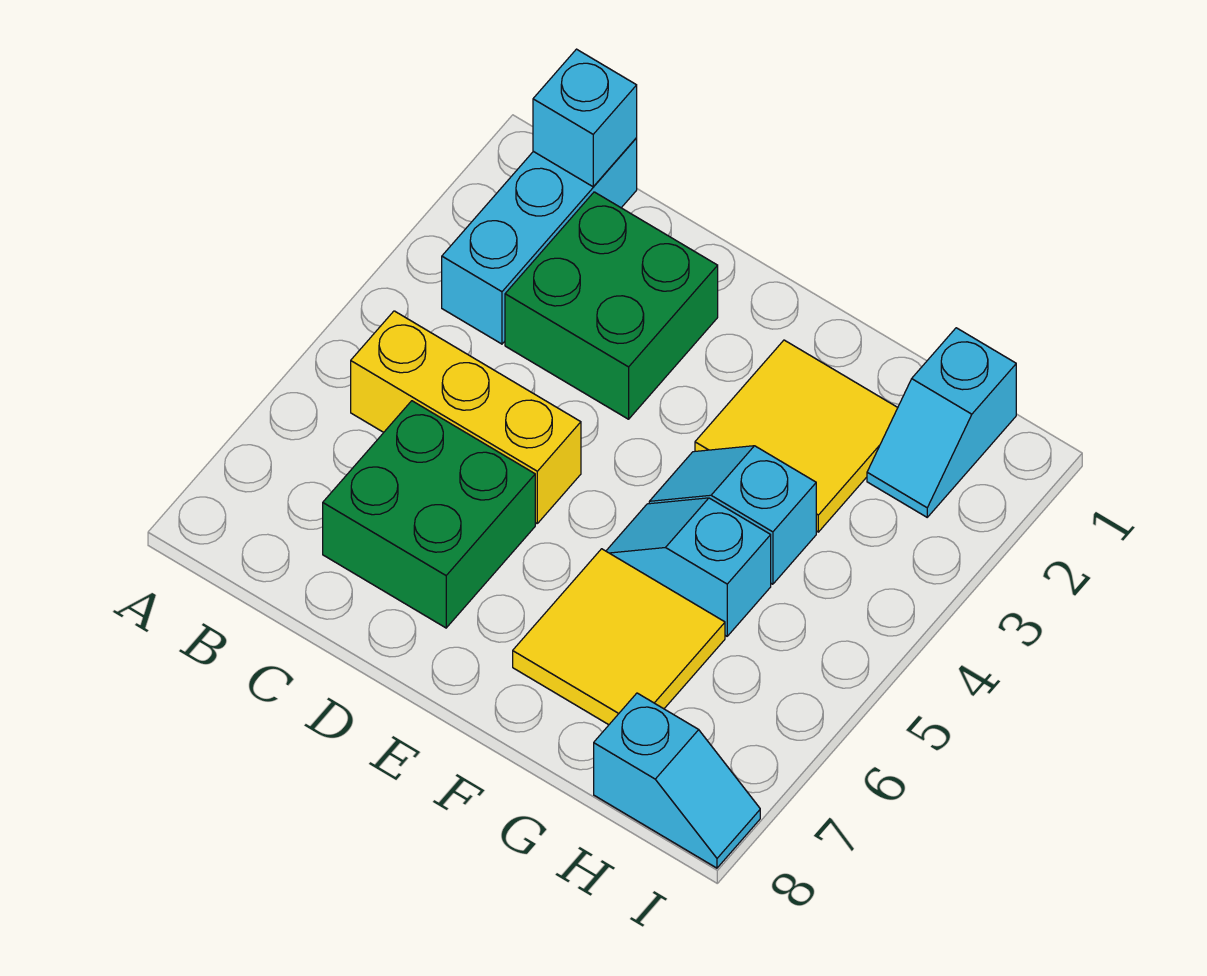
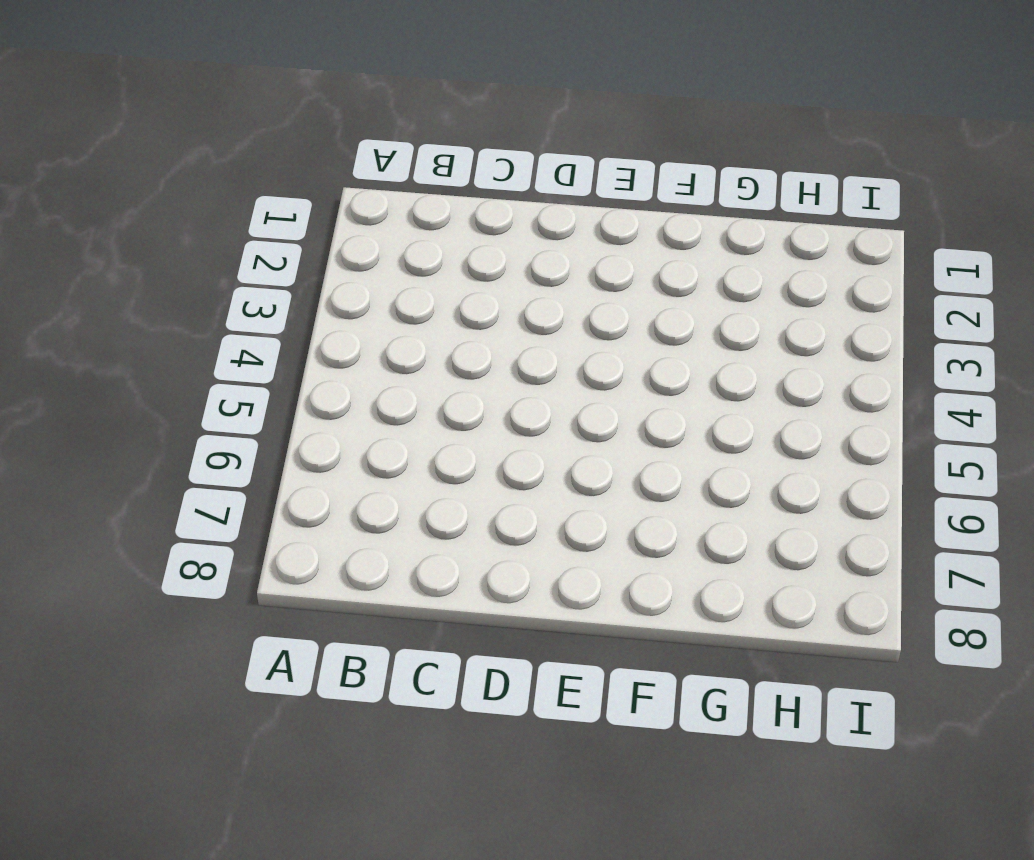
none -> cyan brick B1:B3 level 1
none -> yellow brick B5:D5 level 1

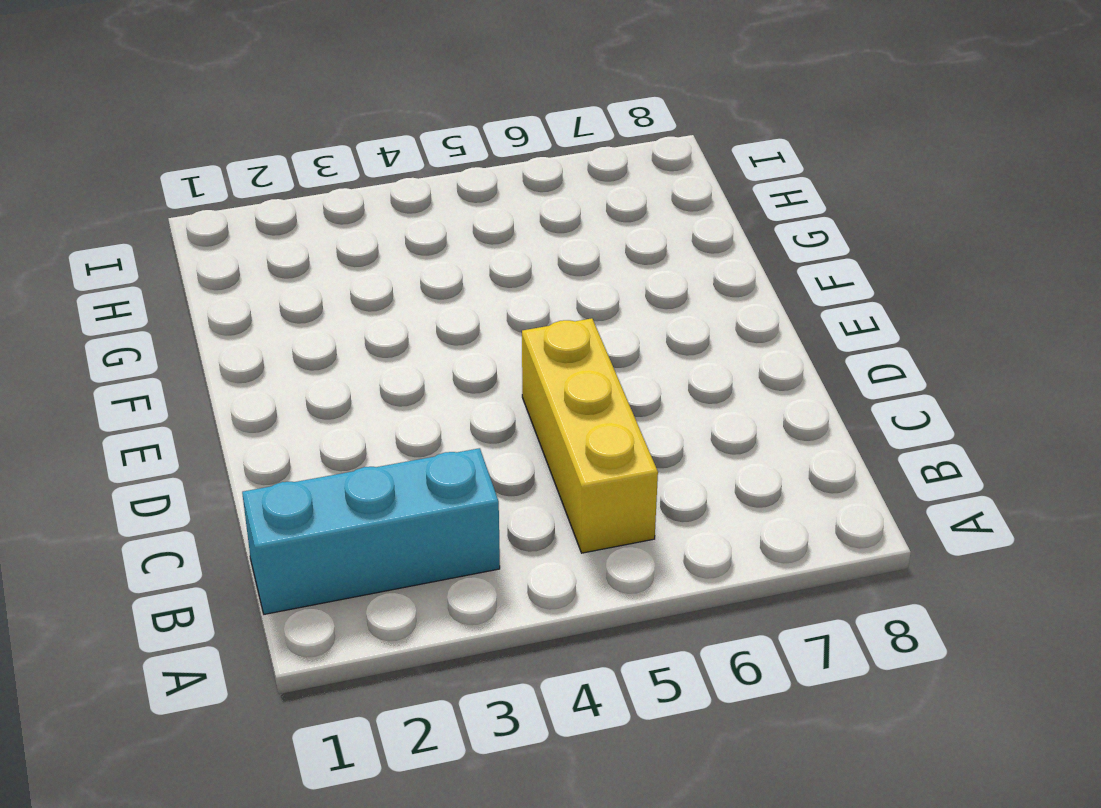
none -> green brick C2:D3 level 1
none -> green brick C6:D7 level 1

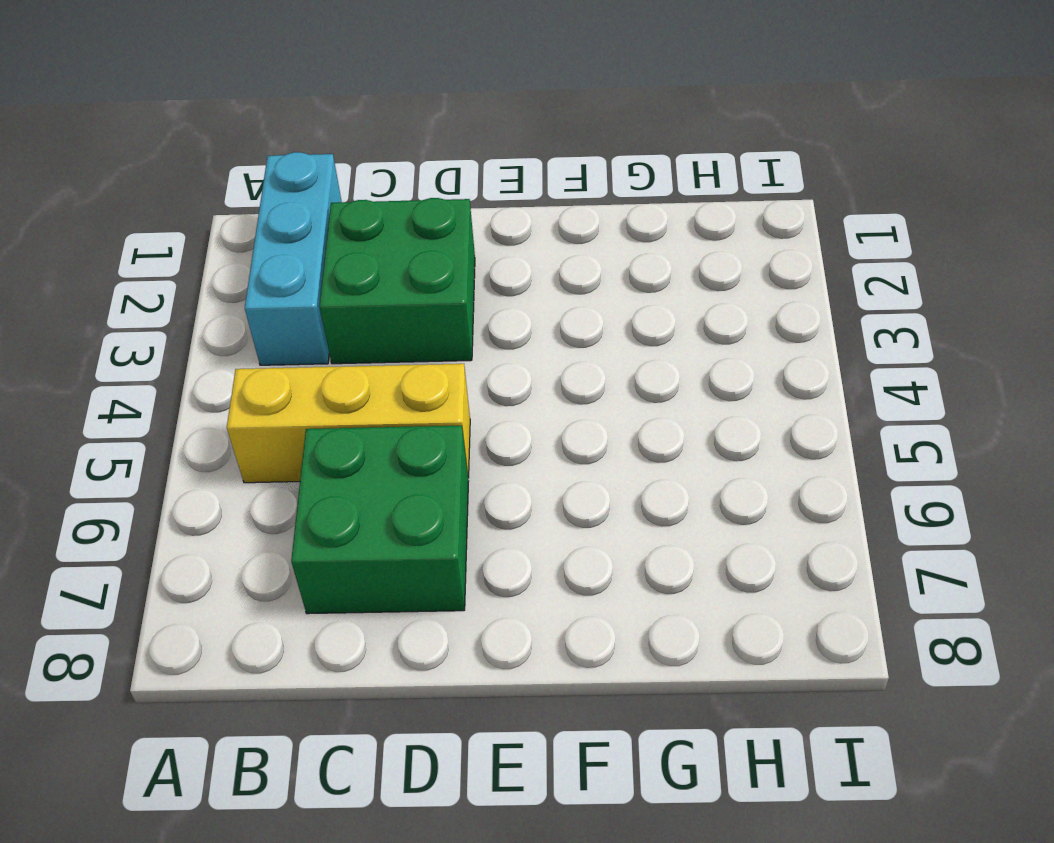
none -> yellow tile F2:G3 level 1
none -> cyan slope F4:G4 level 1 top G

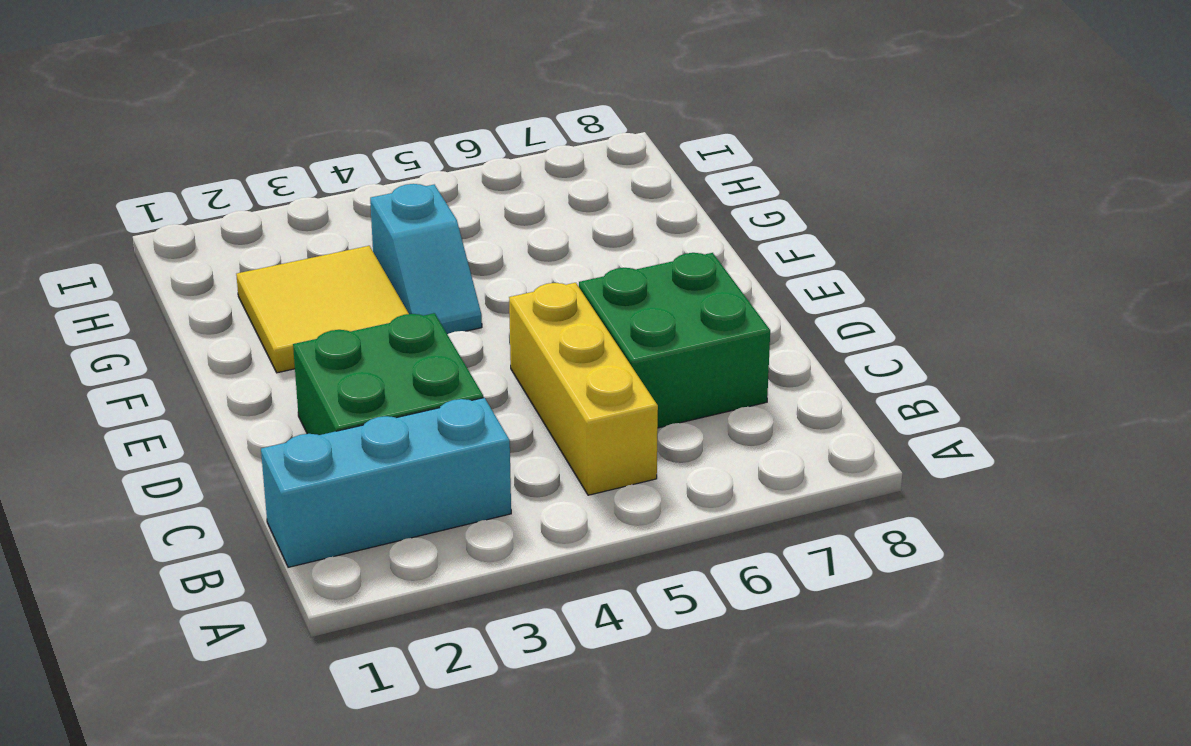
none -> cyan slope F5:G5 level 1 top G
none -> yellow tile F6:G7 level 1

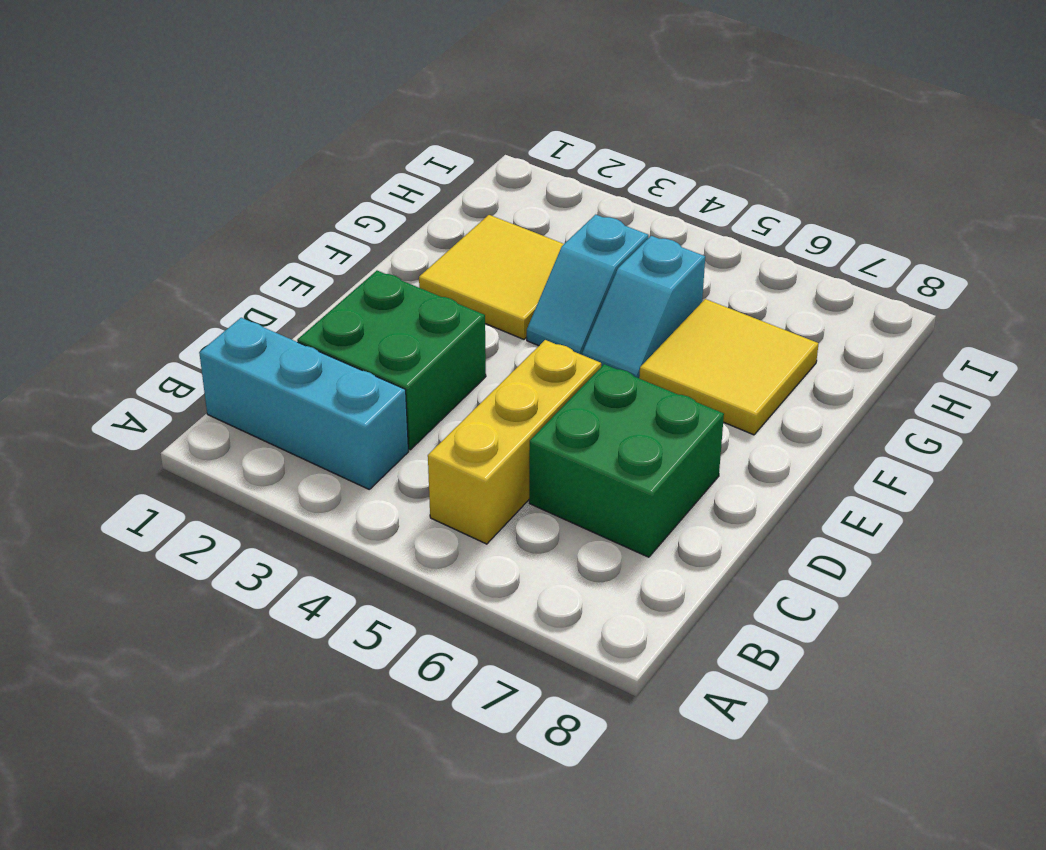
none -> cyan slope H1:H2 level 1 top 1
none -> cyan slope H8:I8 level 1 top H

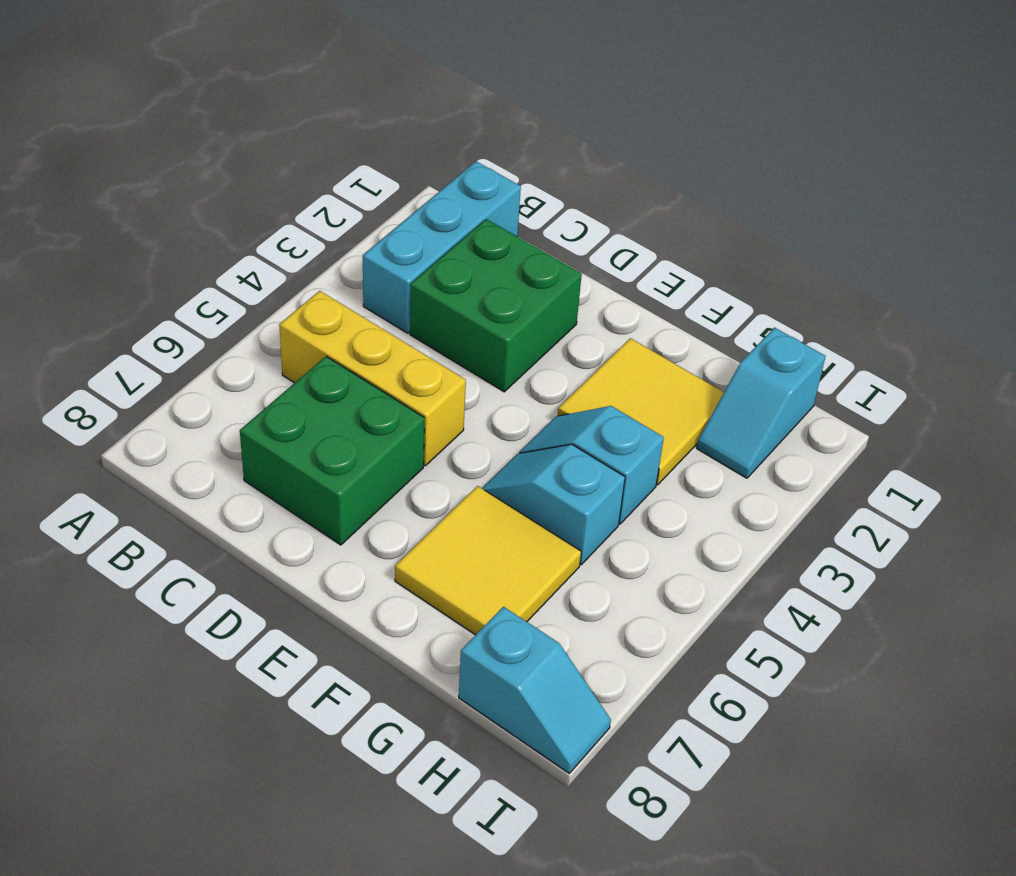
none -> cyan brick B1 level 2

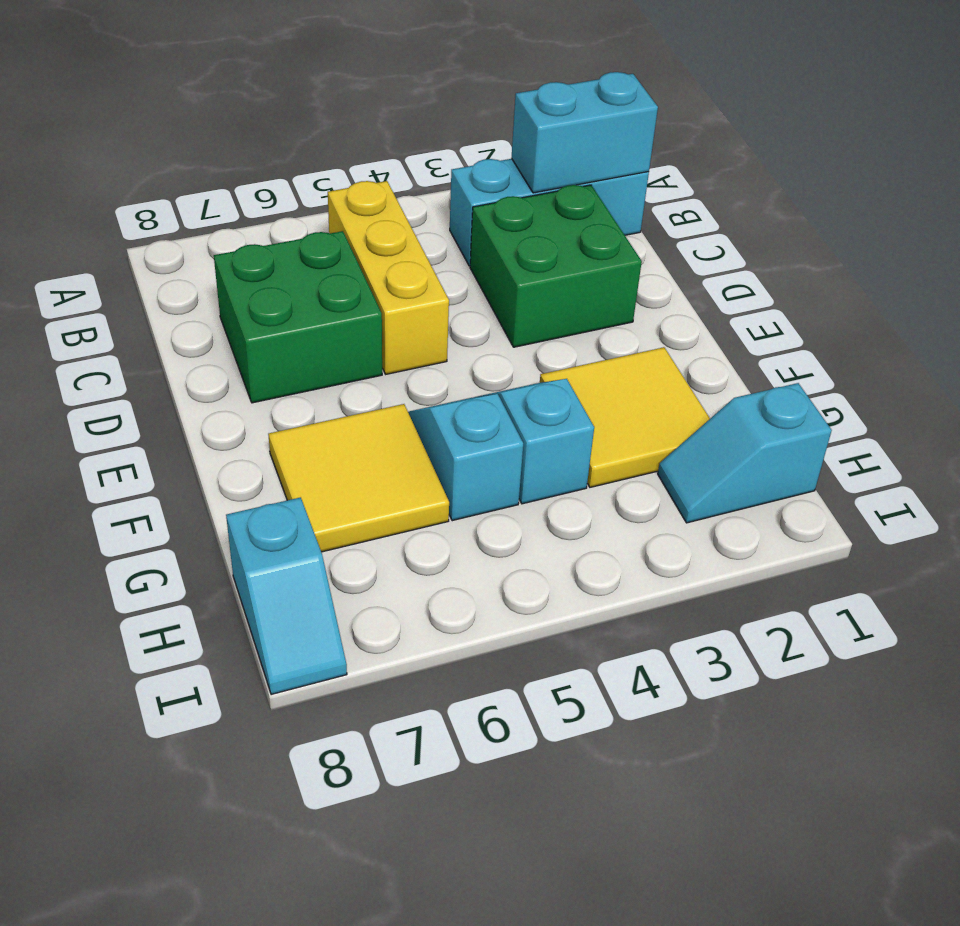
cyan brick B1:B2 level 2 -> cyan brick B1 level 2

